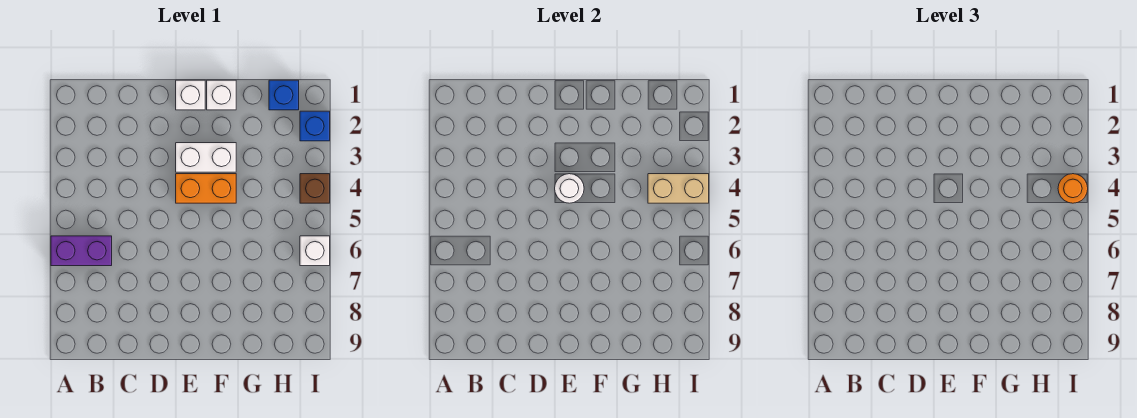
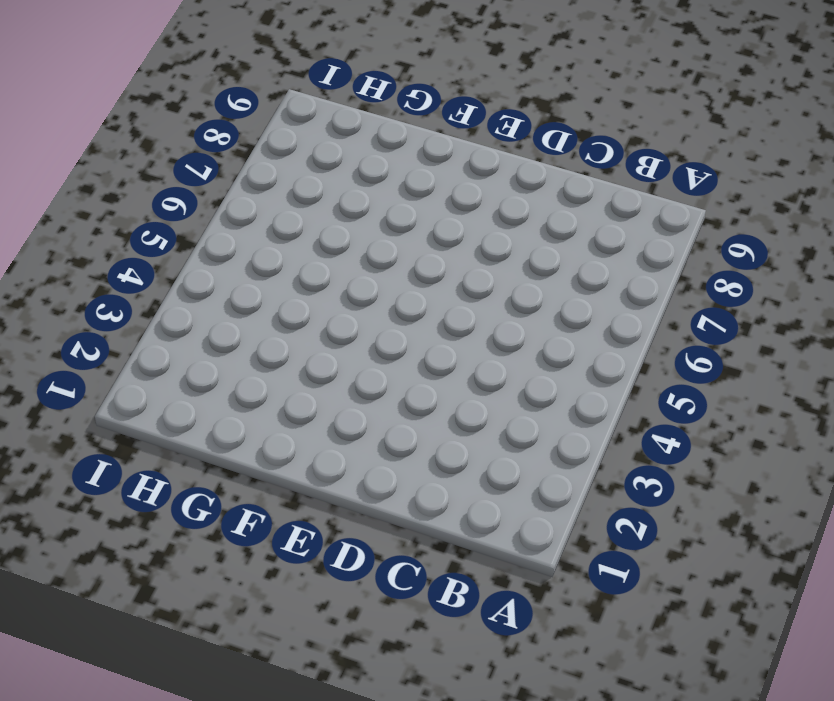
none -> purple brick A6:B6 level 1
none -> white brick E1 level 1
none -> white brick E3:F3 level 1

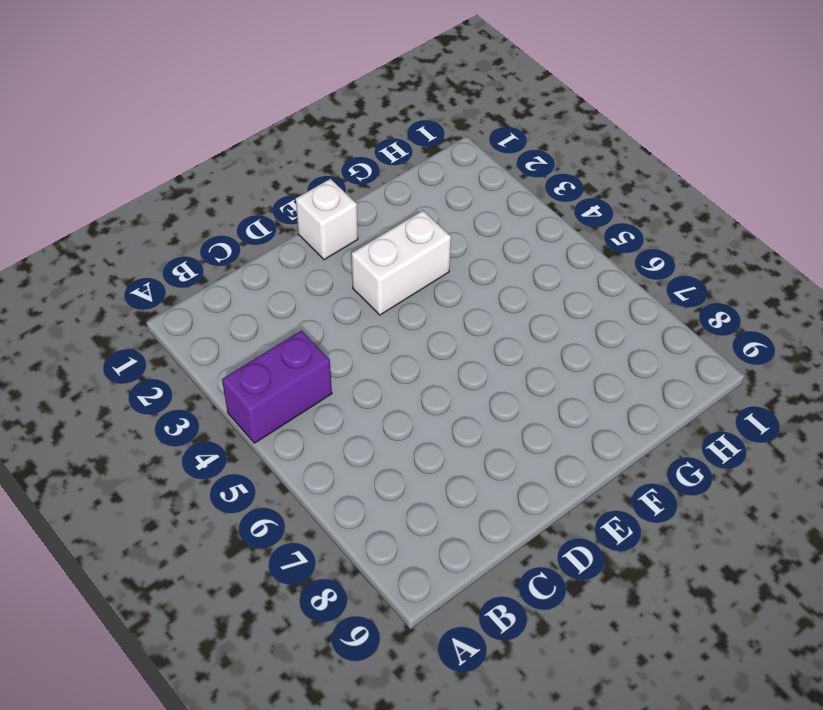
purple brick A4:B4 level 1 -> purple brick A6:B6 level 1
none -> orange brick E4:F4 level 1
none -> white brick F1 level 1
none -> blue brick H1 level 1

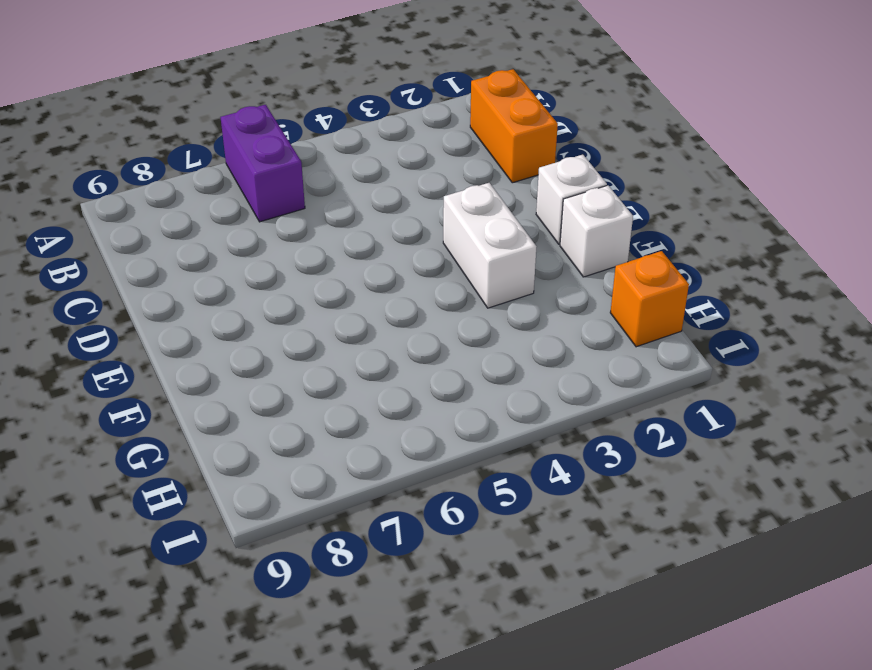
orange brick B1:C1 level 1 -> orange brick E4:F4 level 1
orange brick H1 level 1 -> blue brick H1 level 1
none -> blue brick I2 level 1
none -> brown brick I4 level 1
none -> white brick I6 level 1

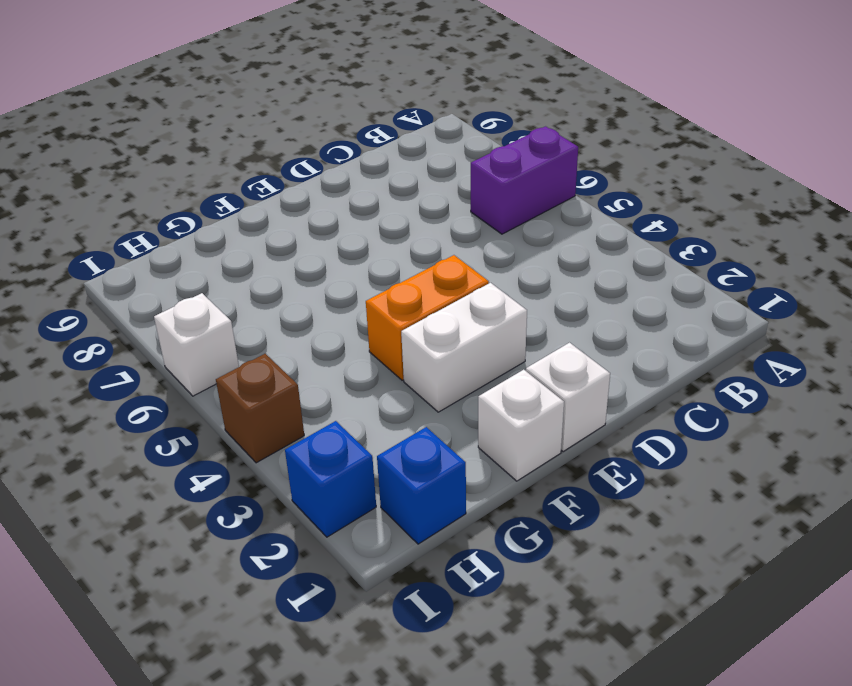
none -> white round brick E4 level 2
none -> tan brick H4:I4 level 2
none -> orange round brick I4 level 3

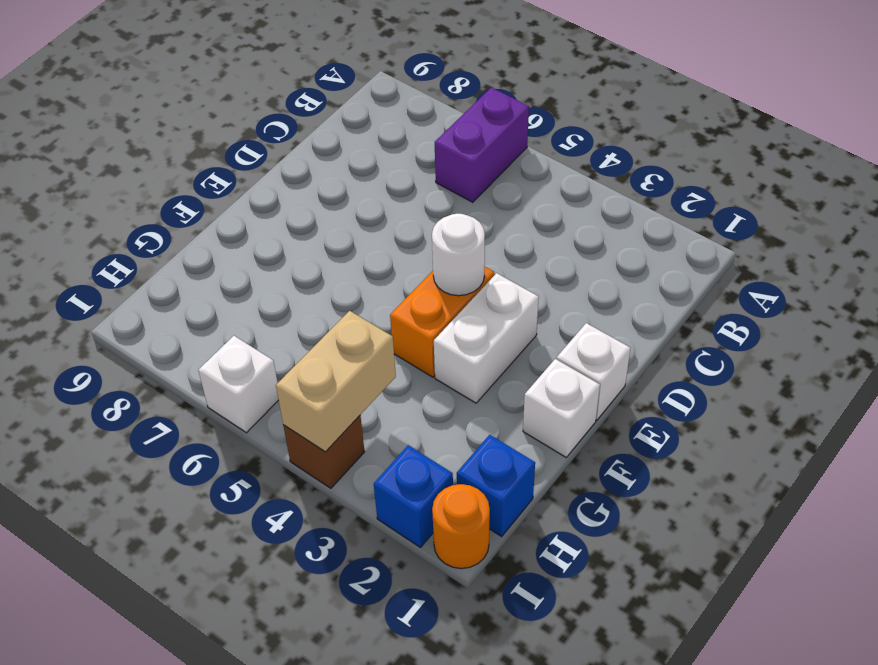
orange round brick I1 level 1 -> orange round brick I4 level 3

